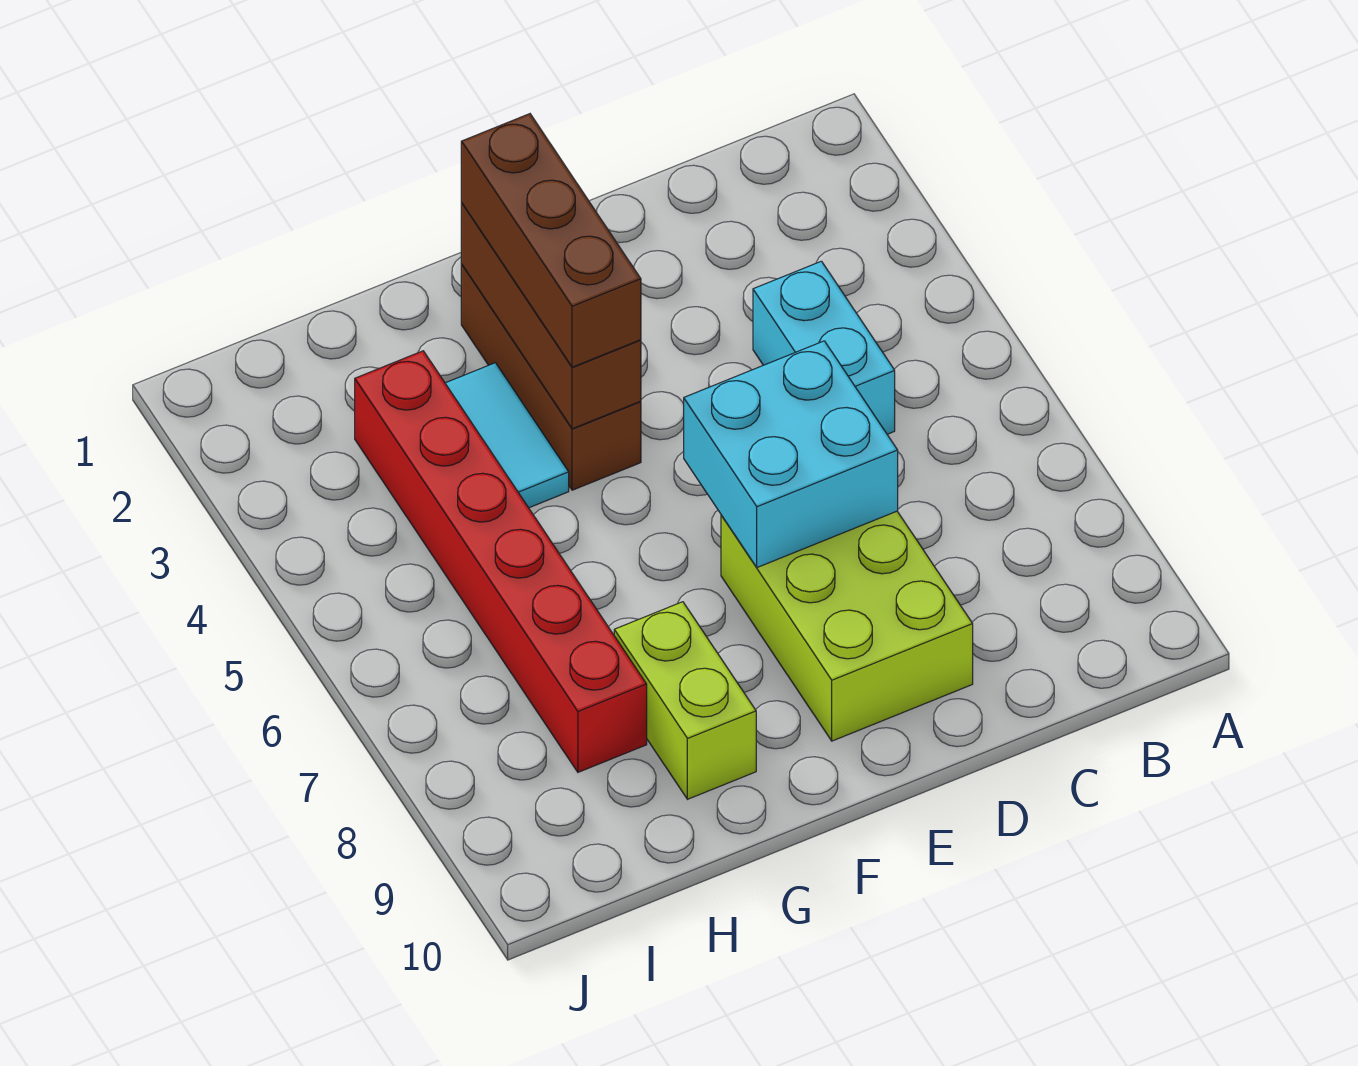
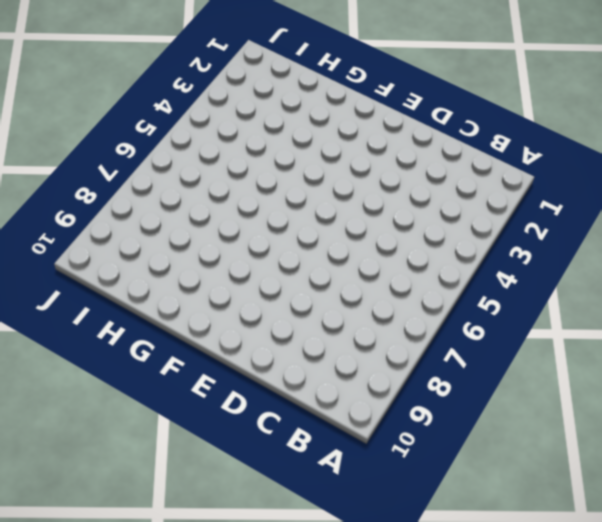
none -> cyan brick C4:C5 level 1
none -> lime brick D7:E9 level 1

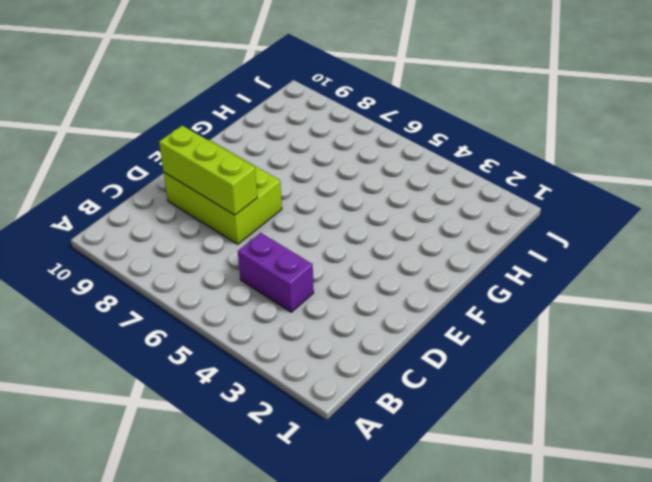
purple brick C4:C5 level 1 -> cyan brick C4:C5 level 1
lime brick D7:D9 level 2 -> cyan brick D6:E7 level 2
none -> brown brick F2:F4 level 1
none -> cyan tile G3:G4 level 1

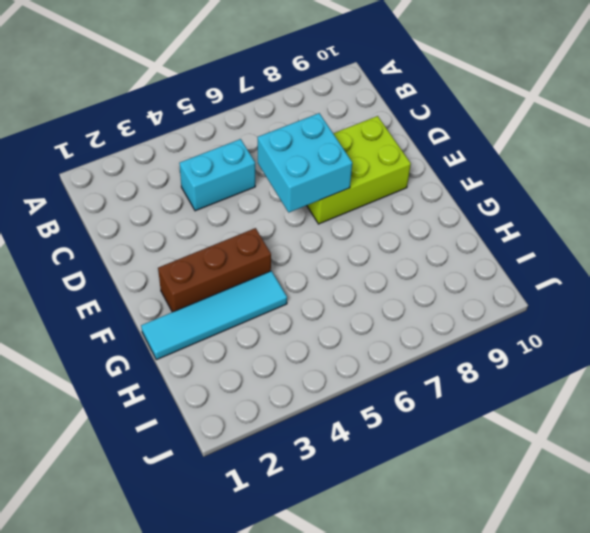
cyan tile G1:G4 level 1 -> cyan tile G3:G4 level 1
none -> lime brick G8:G9 level 1
none -> red brick H3:H8 level 1

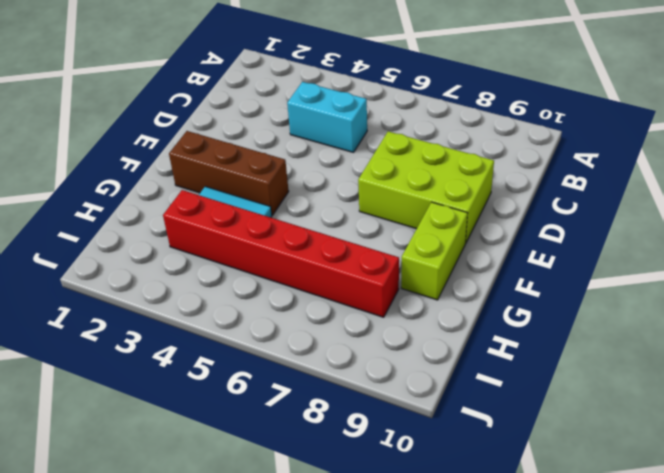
lime brick F9:G9 level 1 -> lime brick G8:G9 level 1
none -> cyan brick D6:E7 level 2
none -> brown brick F2:F4 level 2

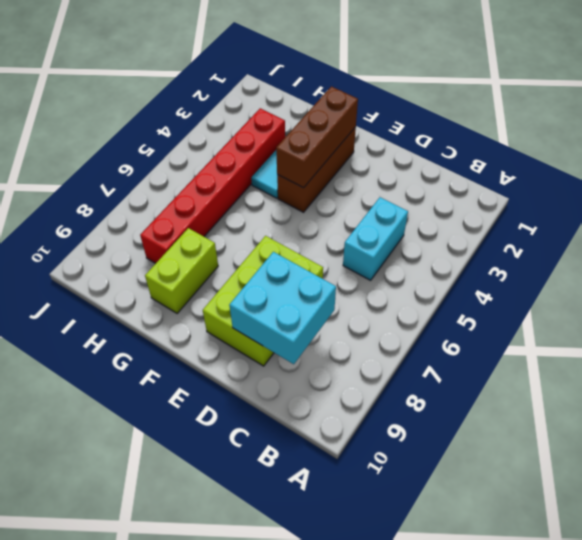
cyan brick C8:D9 level 2 -> cyan brick D6:E7 level 2
none -> brown brick F2:F4 level 3

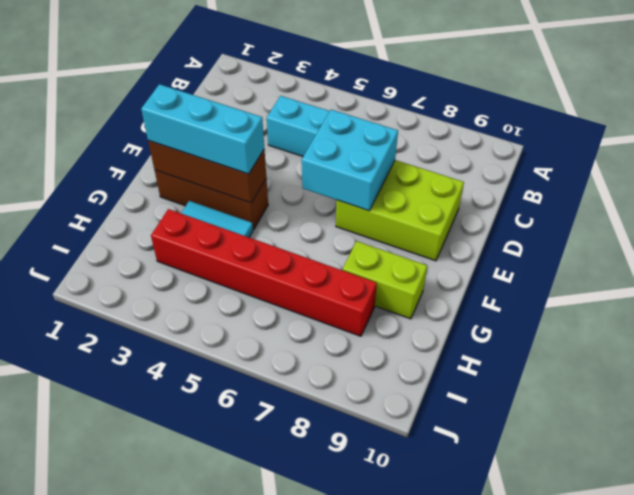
cyan brick F2:F4 level 3 -> brown brick F2:F4 level 3

